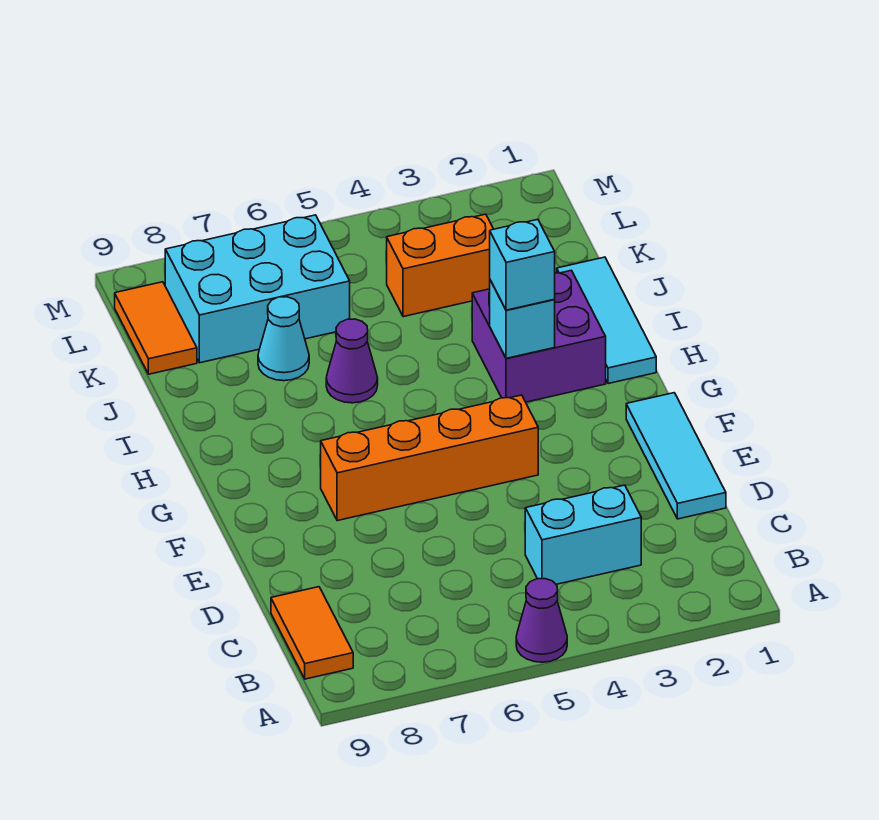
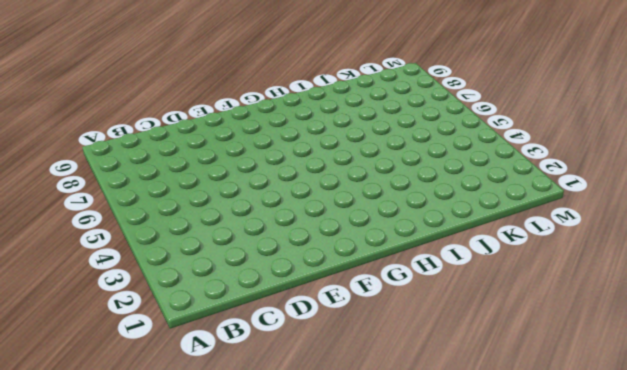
none -> purple cone A5 level 1
none -> orange tile B9:C9 level 1
none -> cyan brick C3:C4 level 1

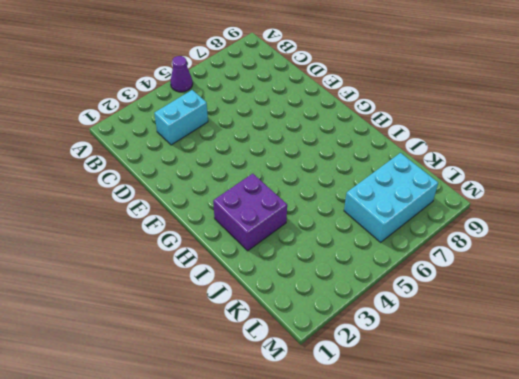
none -> orange tile B9:C9 level 1
none -> cyan tile D1:F1 level 1
none -> orange brick F4:F7 level 1

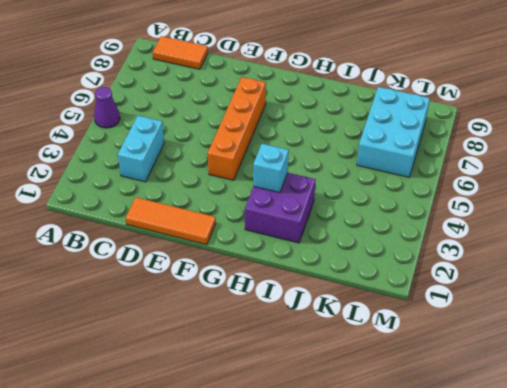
orange tile D1:F1 level 1 -> cyan tile D1:F1 level 1
none -> cyan tile H1:J1 level 1
none -> purple cone I6 level 1
none -> cyan cone J7 level 1

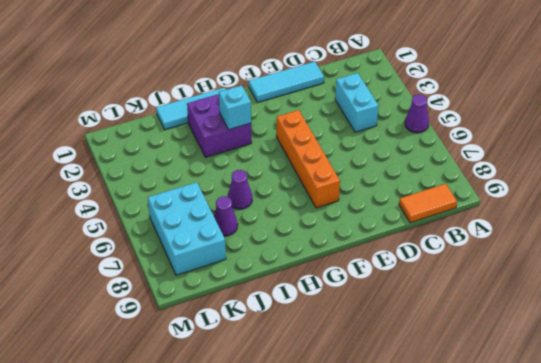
purple cone J7 level 1 -> cyan cone J7 level 1
none -> orange brick K3:K4 level 1
none -> orange tile K9:L9 level 1
none -> cyan brick H3 level 3

